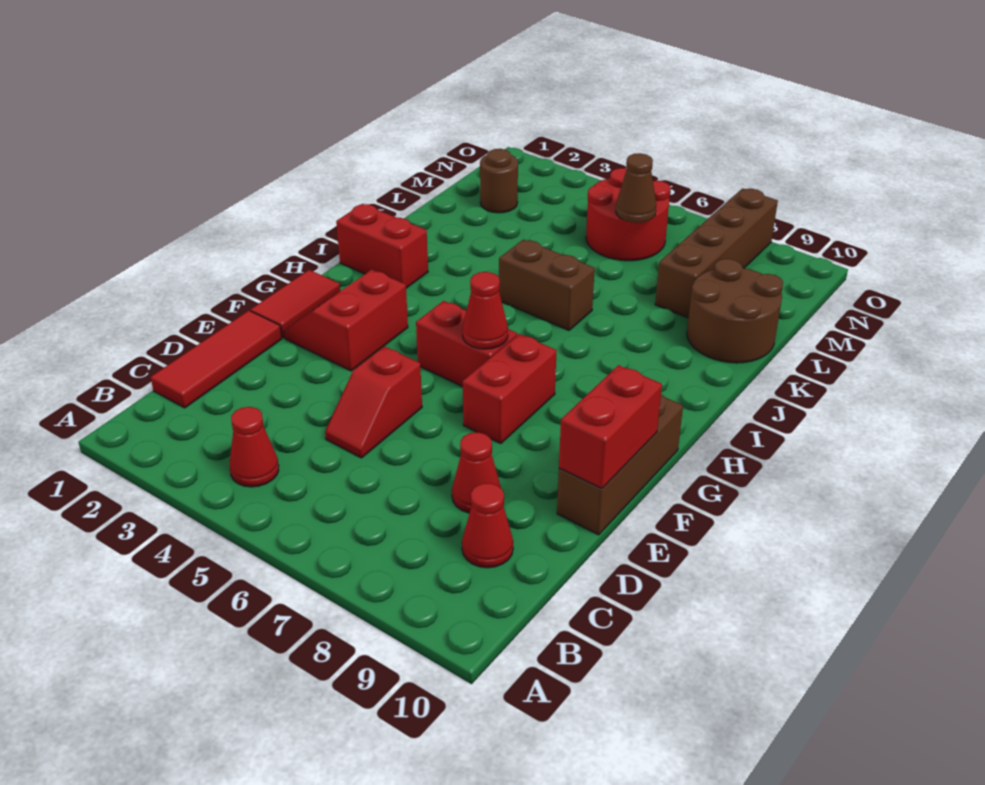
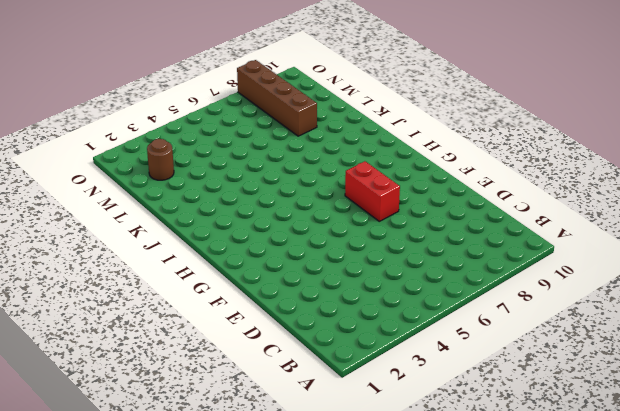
none -> red cone B4 level 1
none -> red tile C1:E1 level 1
none -> red cone C9 level 1

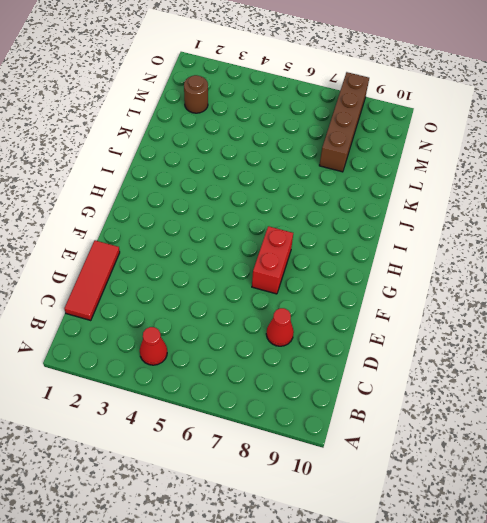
none -> red cone C9 level 1
none -> red slope D5:E5 level 1 top E
none -> brown brick E10:G10 level 1

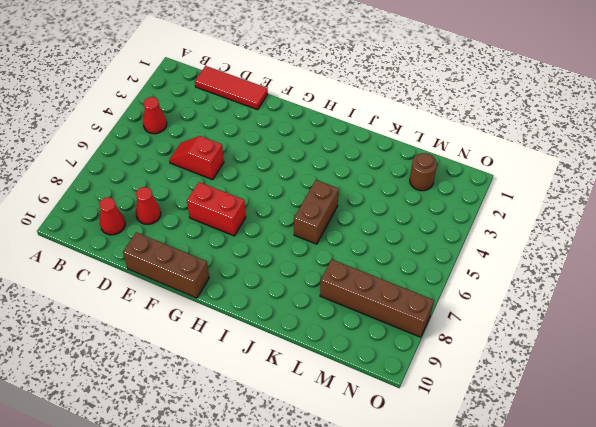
none -> red tile F1:G1 level 1
none -> red slope F2:G3 level 1 top 3
none -> red brick G5:G6 level 1

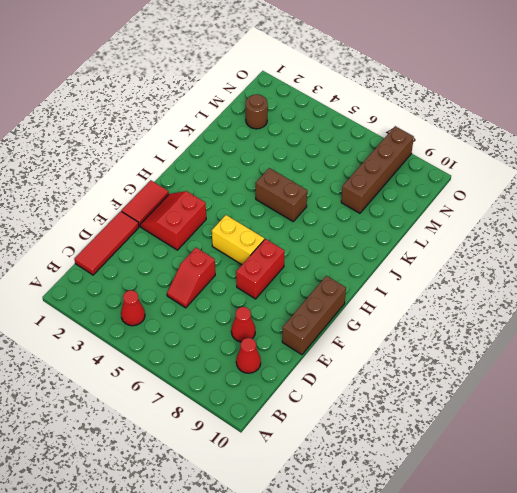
yellow brick G5:G6 level 1 -> red brick G5:G6 level 1
none -> red brick I1:I2 level 1
none -> brown round brick K9:L10 level 1
none -> red round brick M5:N6 level 1

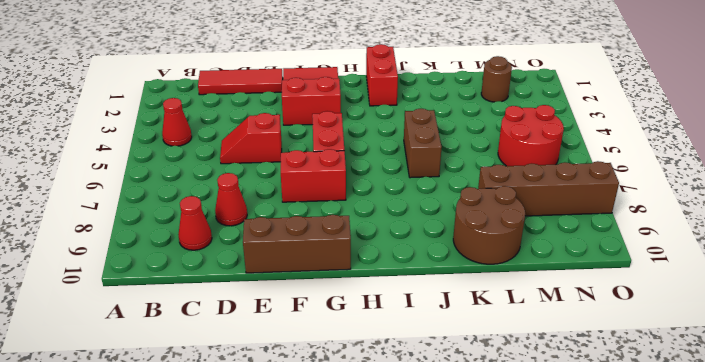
none -> red brick E10:F10 level 2
none -> red cone G6 level 2
none -> brown cone M6 level 2

